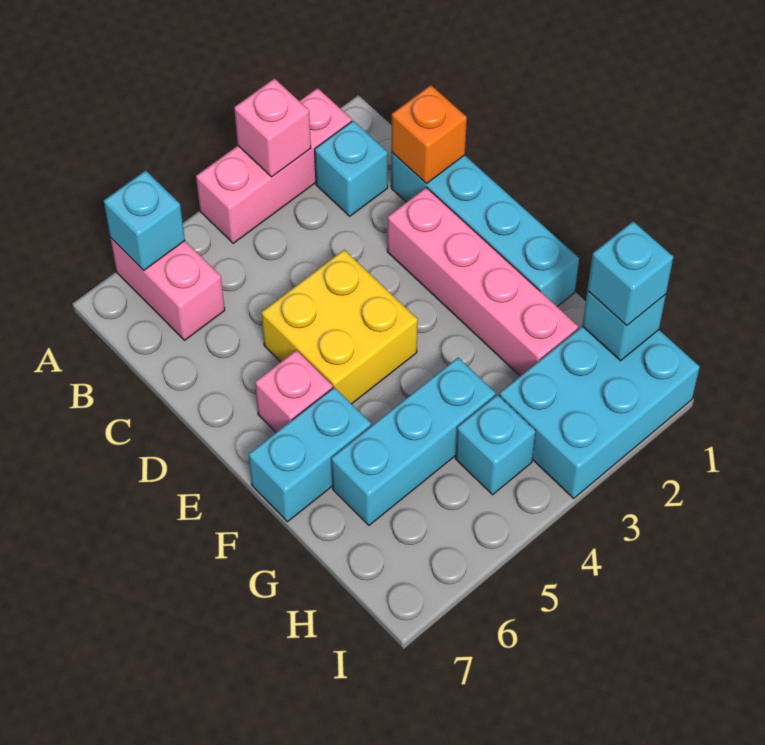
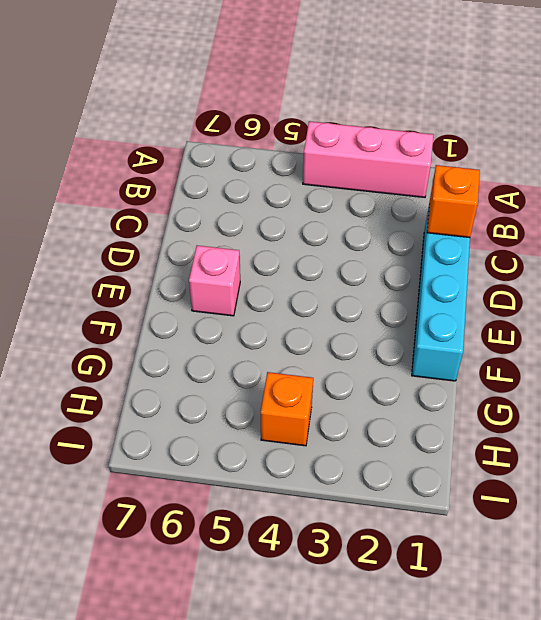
orange brick H4 level 1 -> cyan brick H4 level 1
none -> pink brick A6:B6 level 1
none -> cyan brick B2 level 1
none -> pink brick D2:G2 level 1

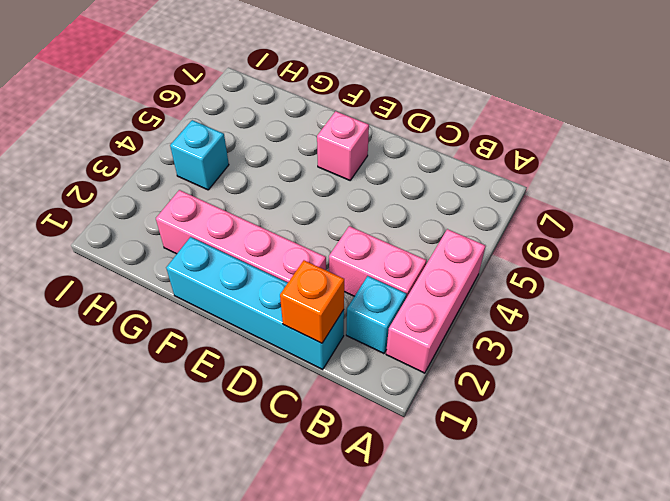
pink brick B3:C3 level 1 -> pink brick A6:B6 level 1
none -> yellow brick D4:E5 level 1
none -> cyan brick F6:F7 level 1
none -> cyan brick G4:G6 level 1

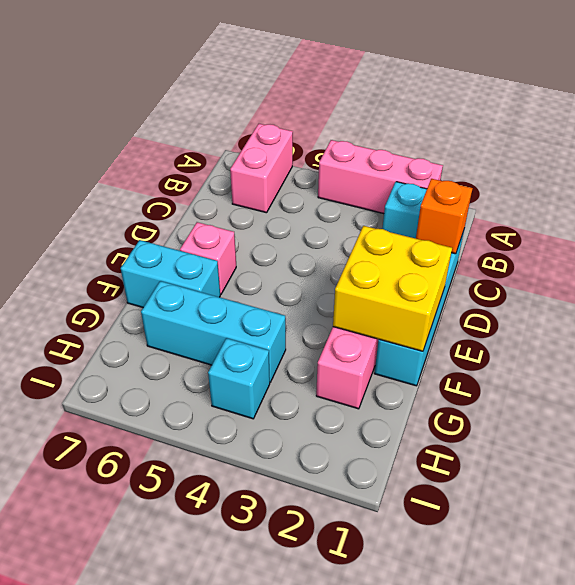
yellow brick E1:F2 level 2 -> yellow brick D4:E5 level 1
none -> cyan brick H1:I3 level 1
none -> pink brick A3 level 2
none -> cyan brick A6 level 2

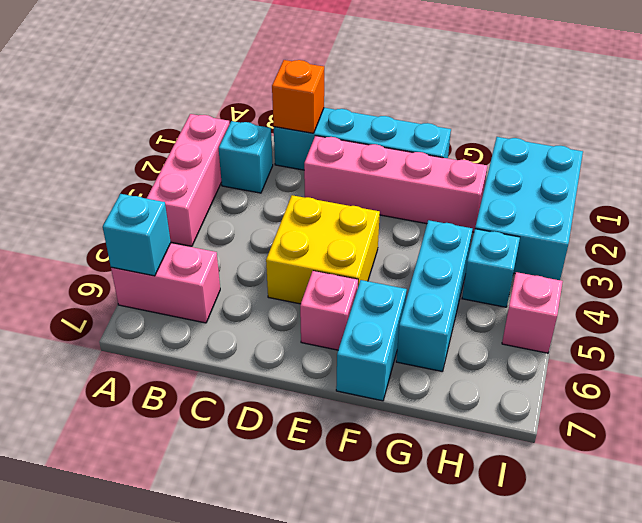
pink brick I5 level 1 -> pink brick A3 level 2
none -> cyan brick H1 level 2
none -> cyan brick H1 level 3

